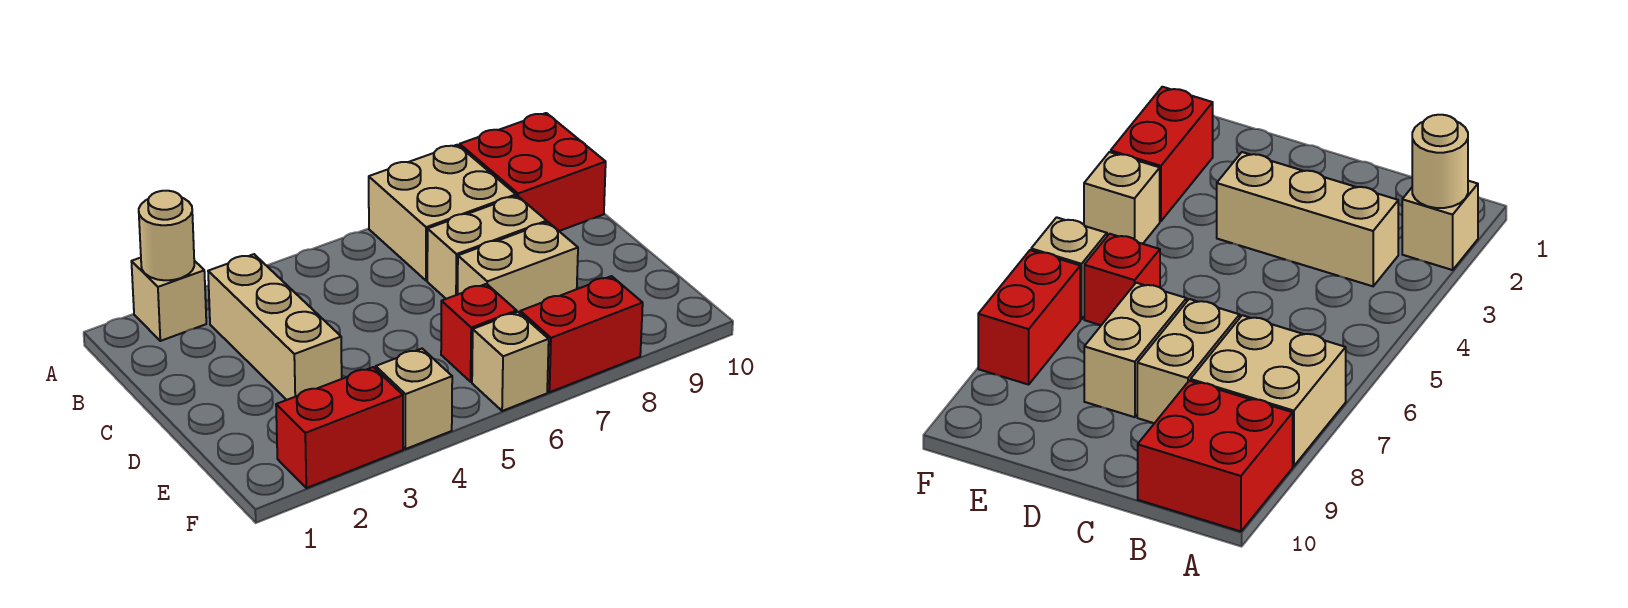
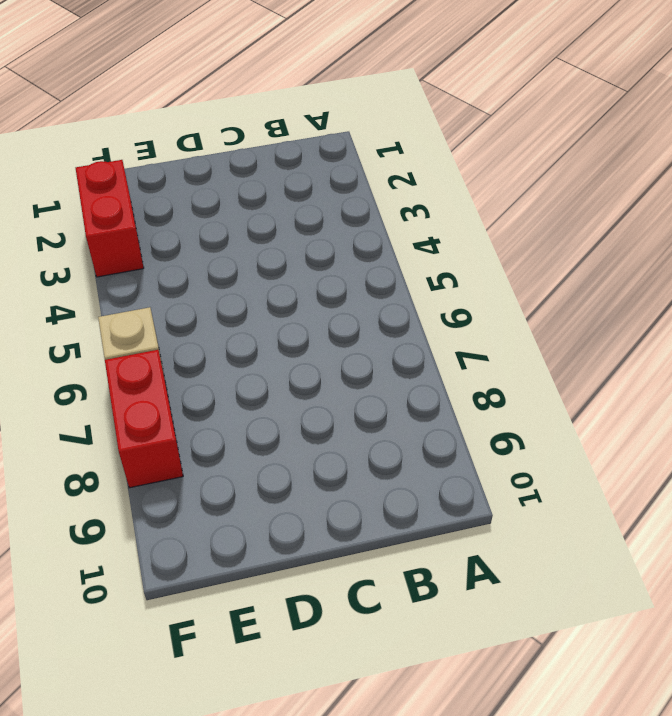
none -> tan brick A2 level 1
none -> tan brick A7:B8 level 1
none -> red brick A9:B10 level 1

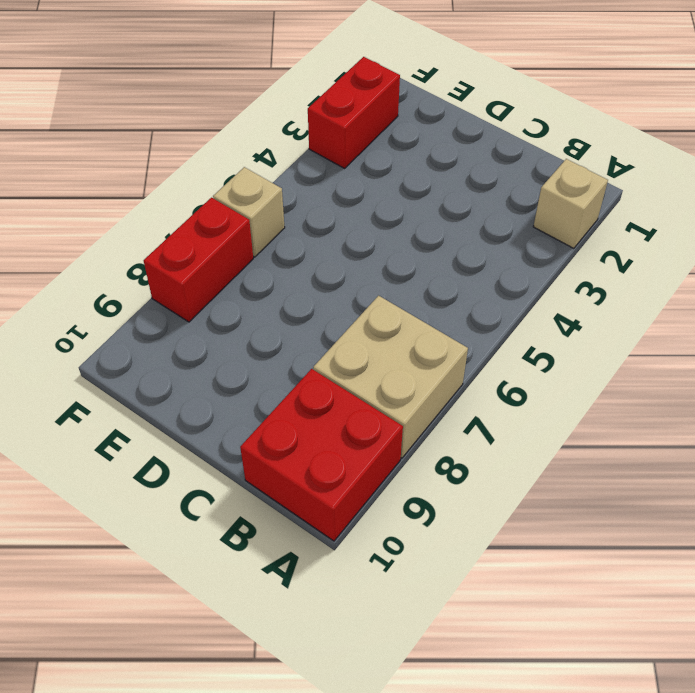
none -> tan brick B3:D3 level 1
none -> tan brick C7:C8 level 1
none -> tan brick D7:D8 level 1

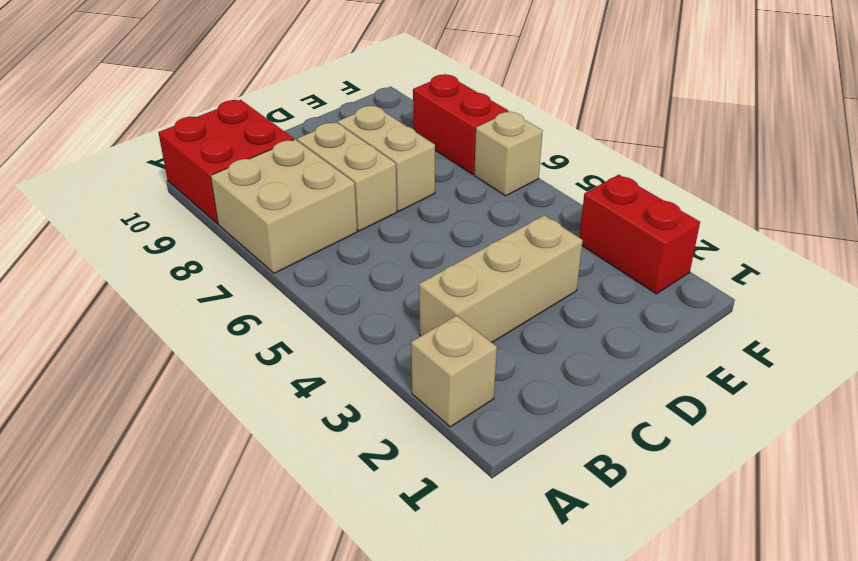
none -> red brick E6 level 1
none -> tan brick F4 level 1
none -> tan round brick A2 level 2

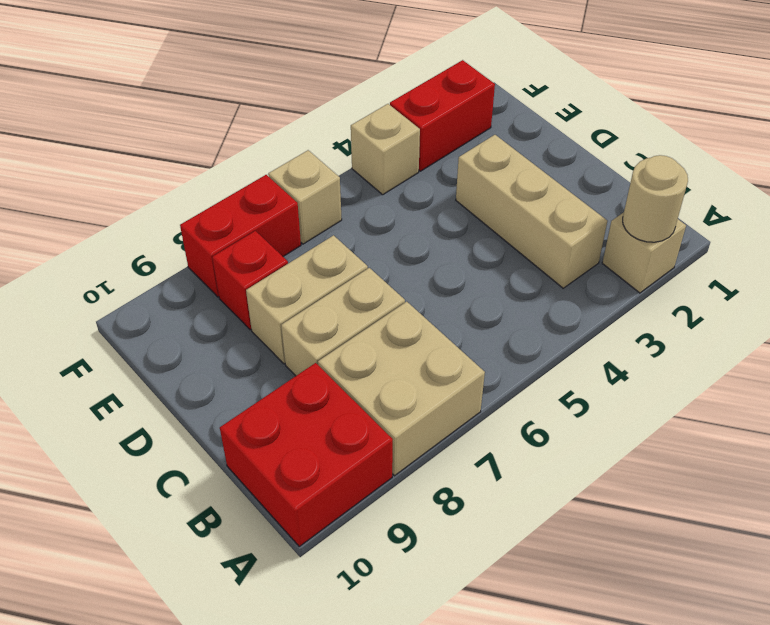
red brick E8 level 1 -> red brick E6 level 1

